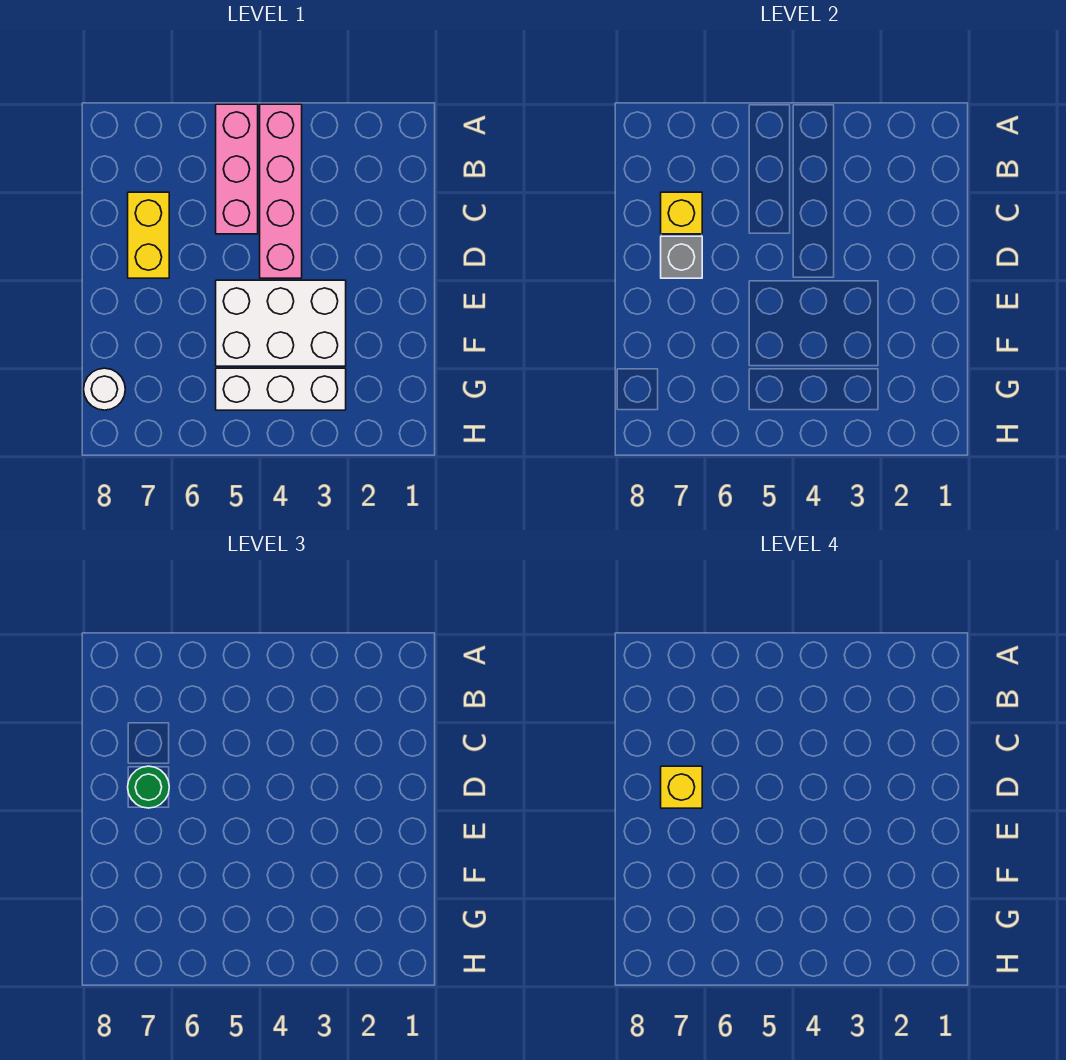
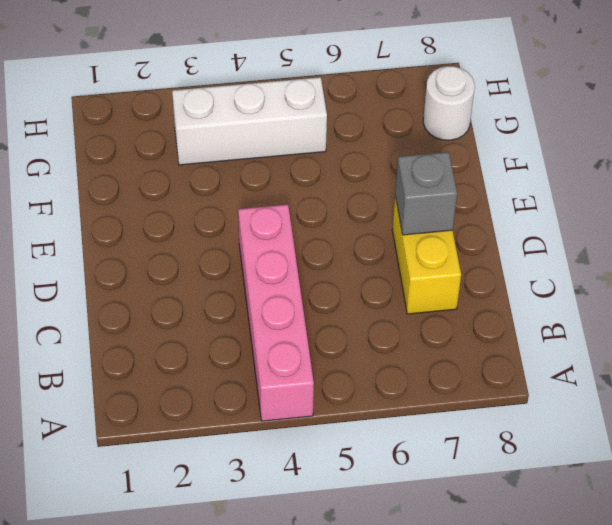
none -> pink brick A5:C5 level 1
none -> white brick E3:F5 level 1

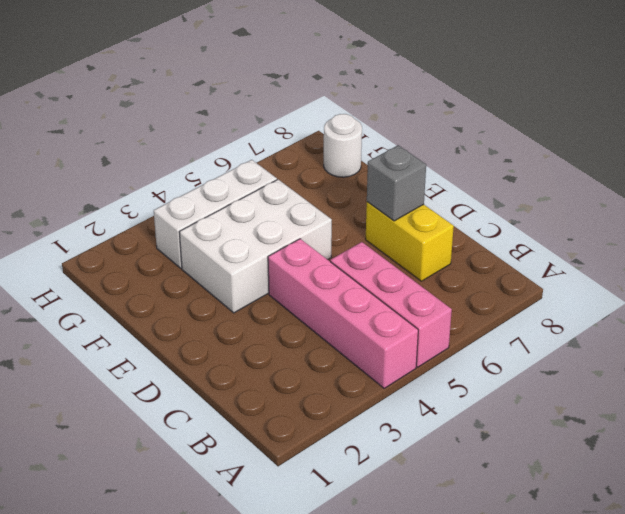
none -> yellow brick C7 level 2
none -> green round brick D7 level 3

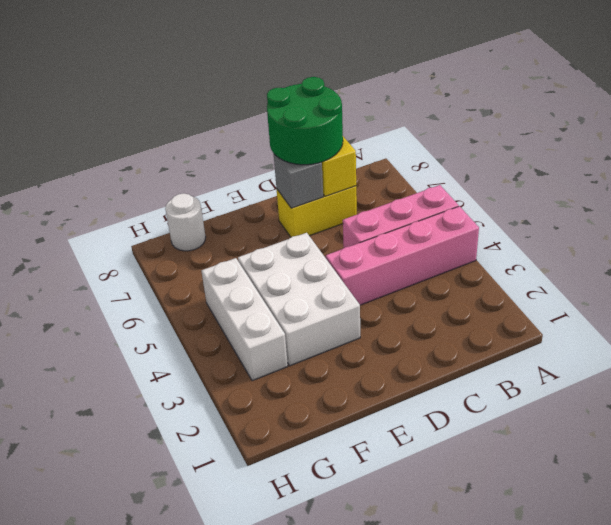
green round brick C7:D8 level 3 -> green round brick D7 level 3
none -> yellow brick D7 level 4

